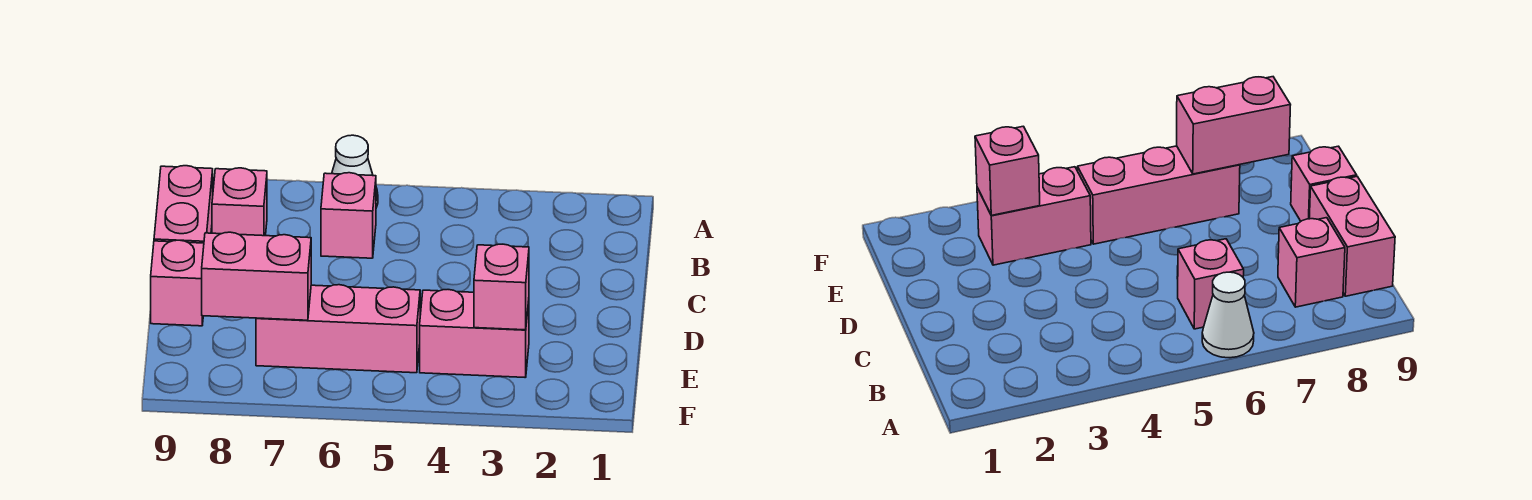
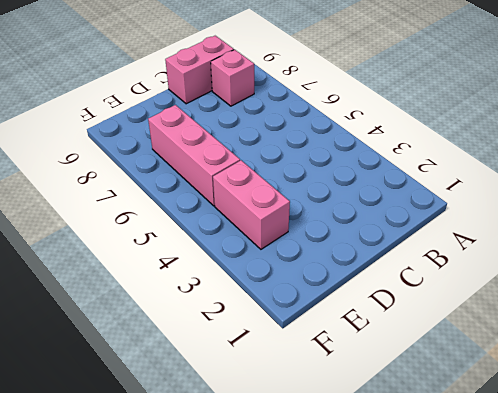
none -> white cone A6 level 1
none -> pink brick B6 level 1

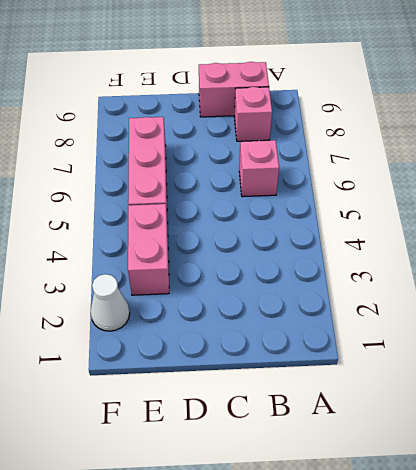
white cone F2 level 1 -> white cone A6 level 1
none -> pink brick D9 level 1
none -> pink brick E3 level 2

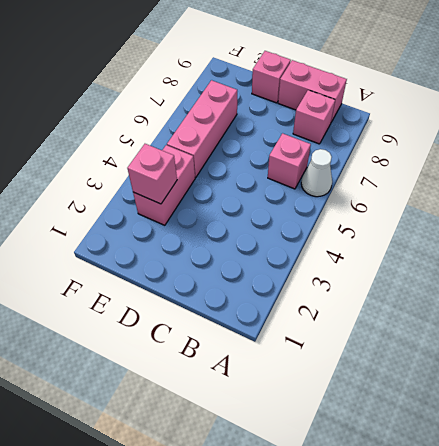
none -> pink brick E7:E8 level 2

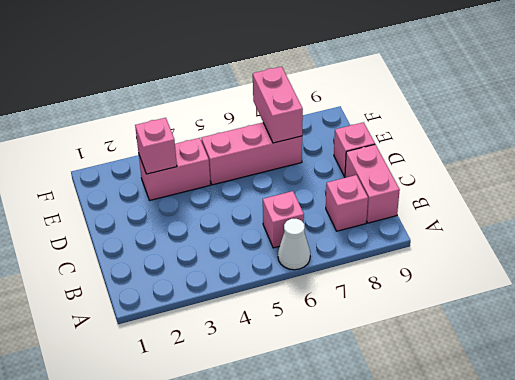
pink brick E7:F7 level 2 -> pink brick E7:E8 level 2

